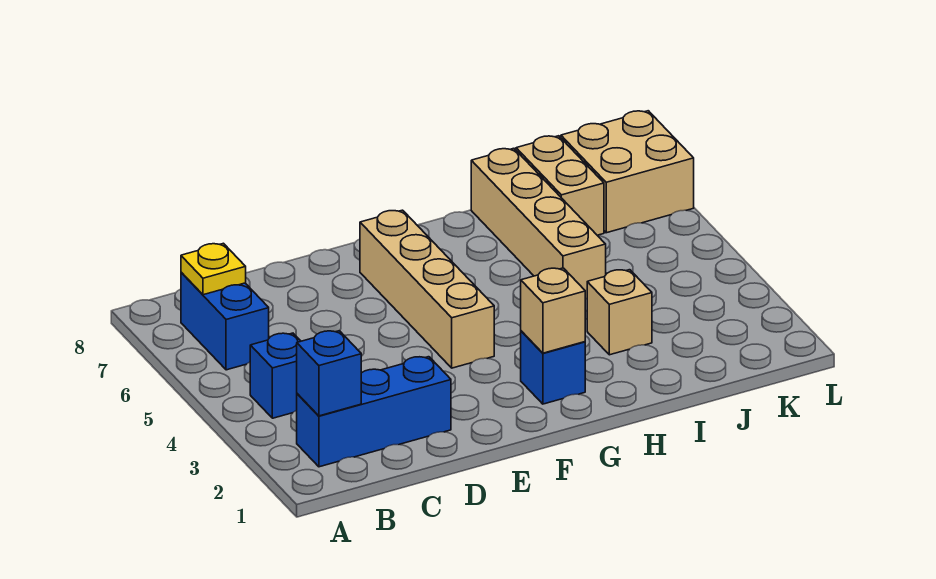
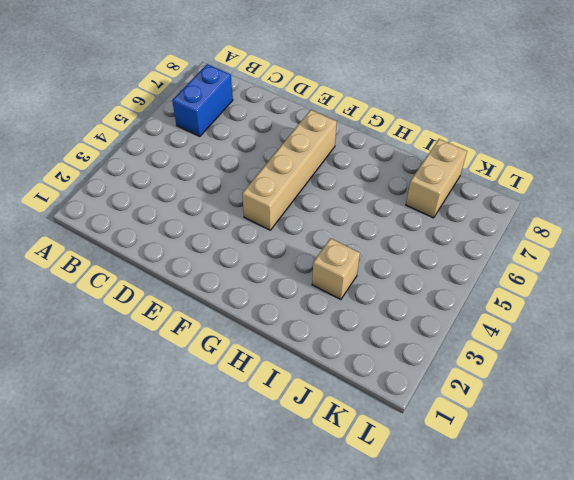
none -> blue brick B2:D2 level 1
none -> blue brick B4 level 1
none -> blue brick G2 level 1

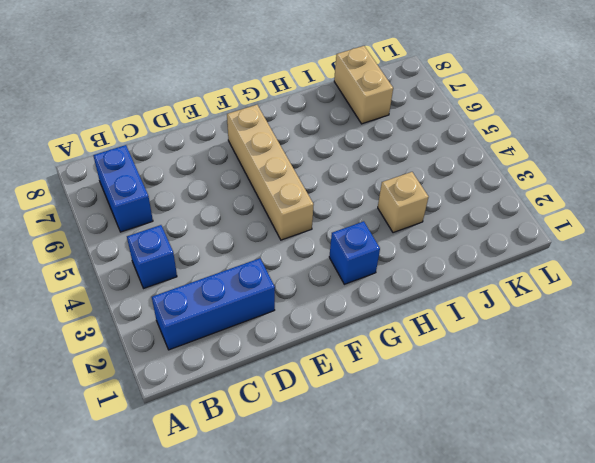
none -> tan brick I5:I8 level 1
none -> tan brick K7:L8 level 1
none -> blue brick B2 level 2

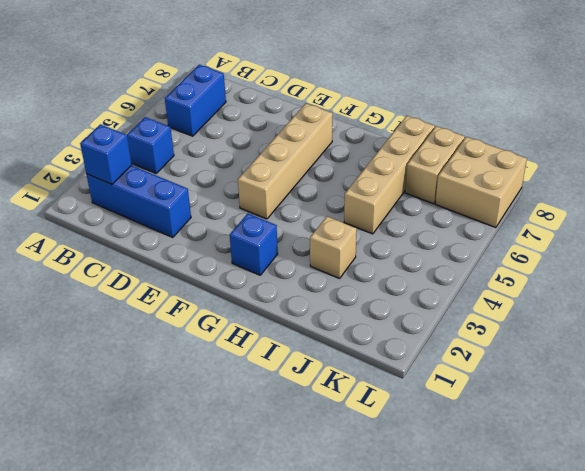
none -> yellow plate B7 level 2
none -> tan brick G2 level 2

